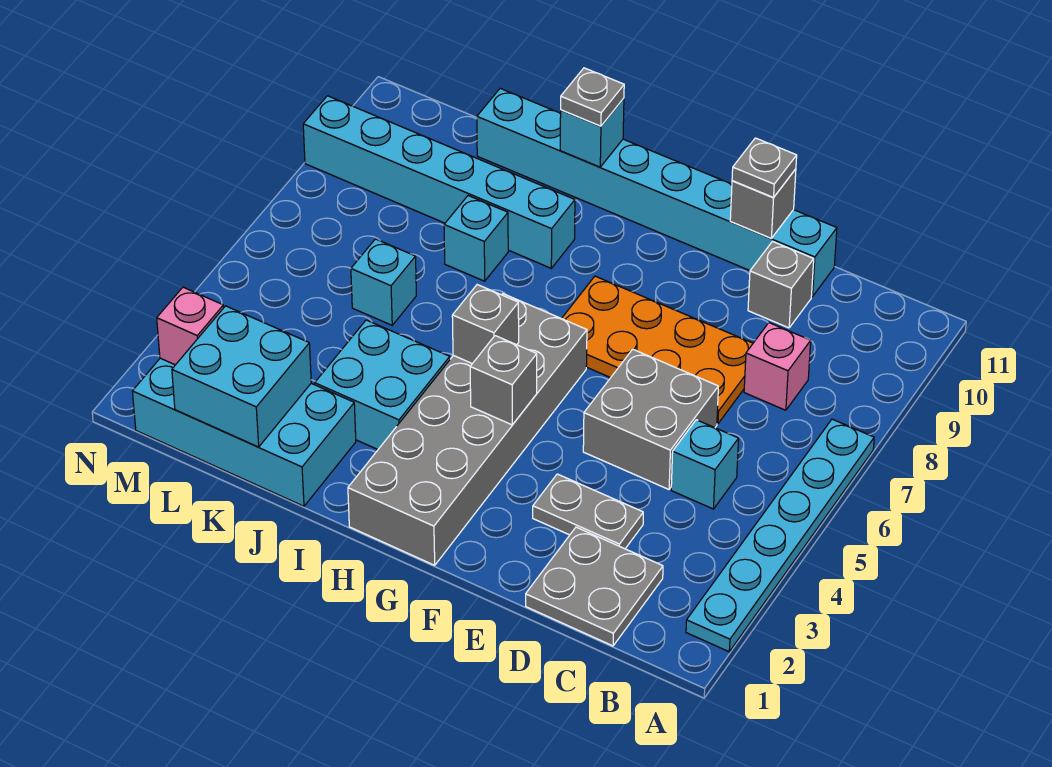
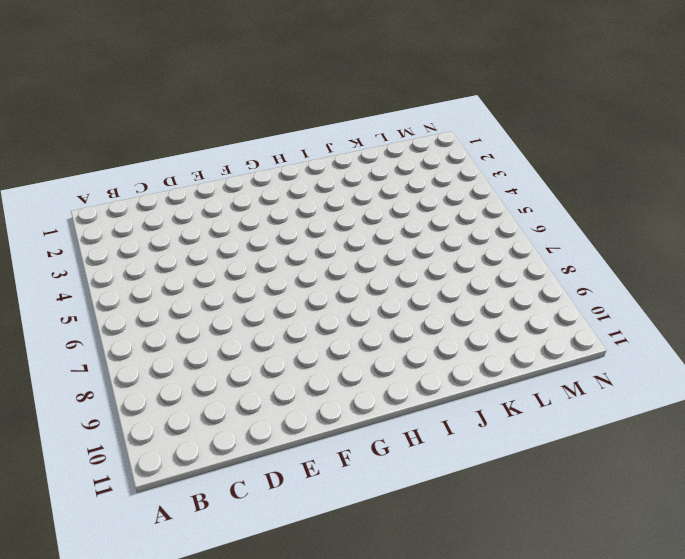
none -> cyan plate A2:A7 level 1
none -> grey plate C1:D2 level 1
none -> cyan brick C5 level 1

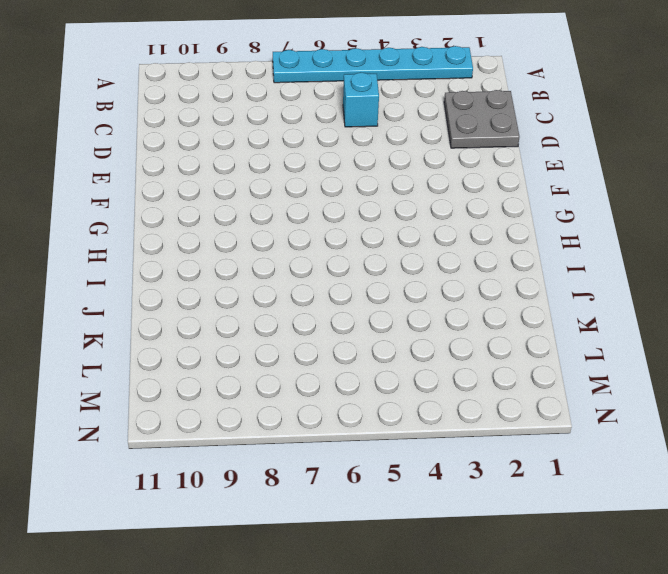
none -> pink brick C8 level 1
none -> grey plate D3:E3 level 1
none -> grey brick D5:E6 level 1

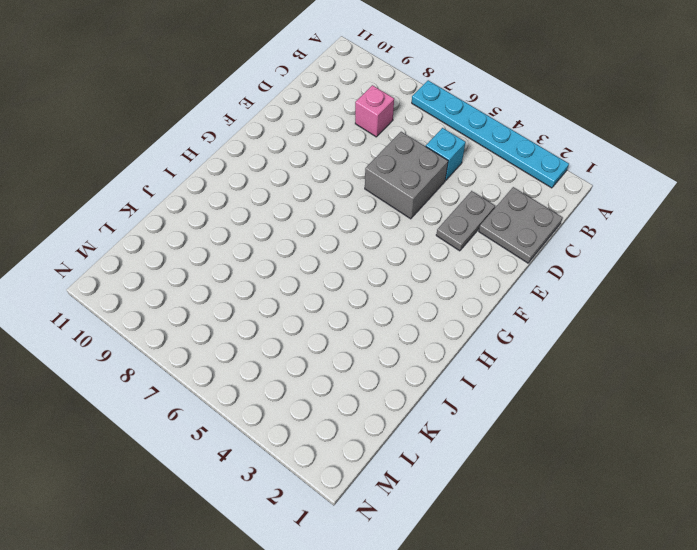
none -> orange plate D7:G8 level 1
none -> grey brick D10 level 1
none -> cyan brick D11:K11 level 1

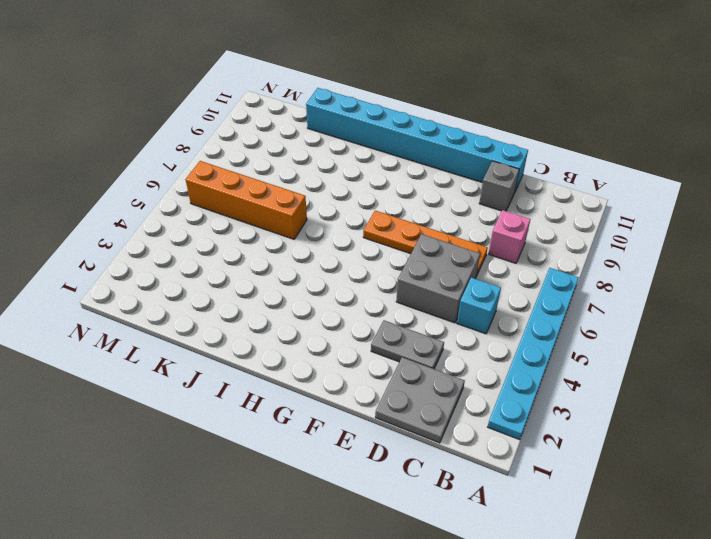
orange plate D7:G7 level 1 -> orange plate D7:G8 level 1
orange brick J6:M6 level 1 -> cyan brick K6 level 1
none -> grey brick G1:H6 level 1
none -> cyan brick I3:J4 level 1
none -> cyan brick I9:N9 level 1

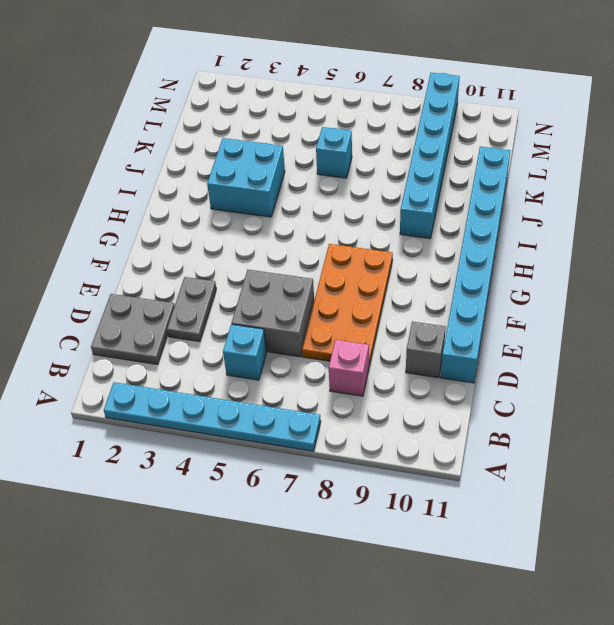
none -> grey brick G1:H6 level 1
none -> cyan brick J1:M2 level 1
none -> cyan brick J8 level 1

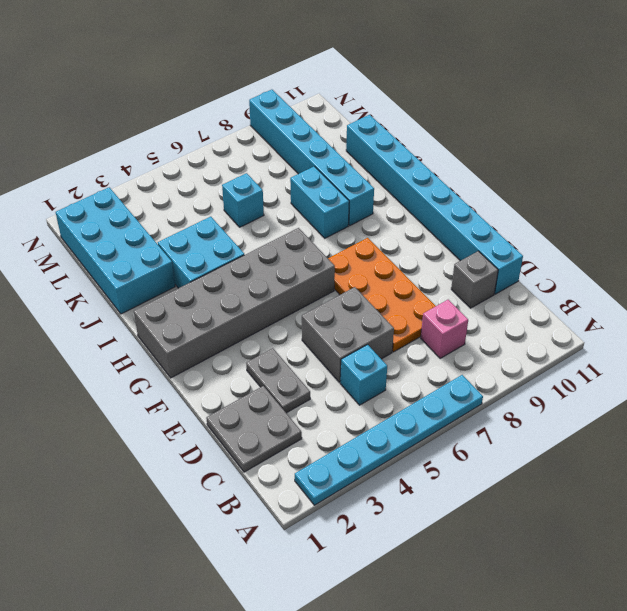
cyan brick I8:J8 level 1 -> cyan brick J8 level 1
none -> grey brick E11 level 2
none -> grey brick G4 level 2
none -> grey brick H5 level 2

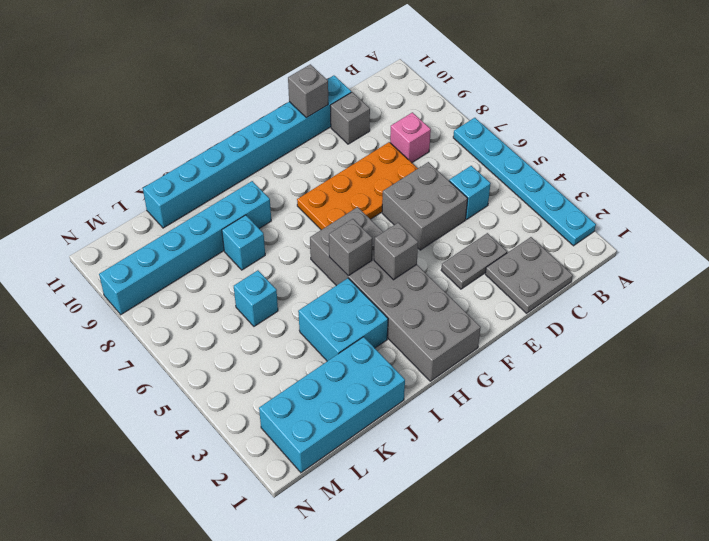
none -> cyan brick I11 level 2
none -> cyan brick K1:L2 level 2
none -> pink brick M2 level 2

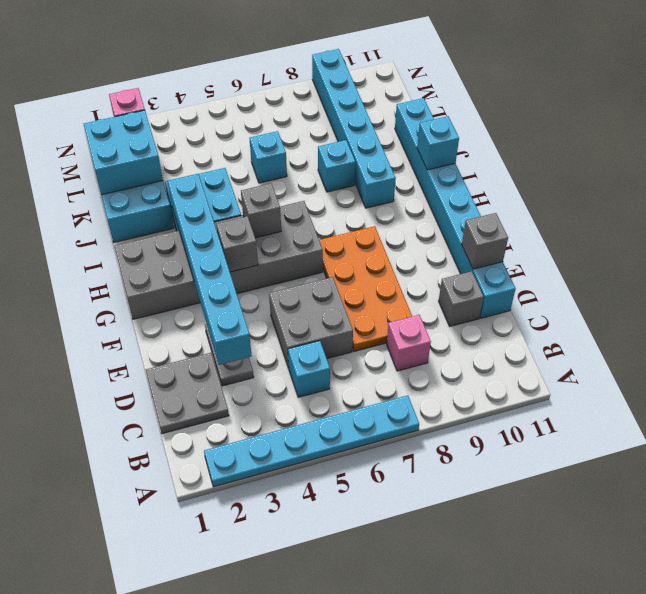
cyan brick D3:I3 level 2 -> none
none -> grey plate E11 level 3
none -> grey plate I11 level 3

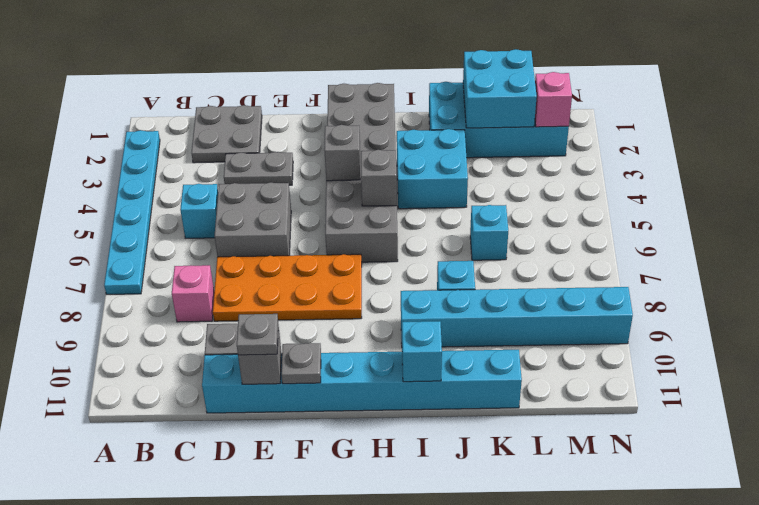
grey plate F11 level 2 -> grey plate I11 level 3

